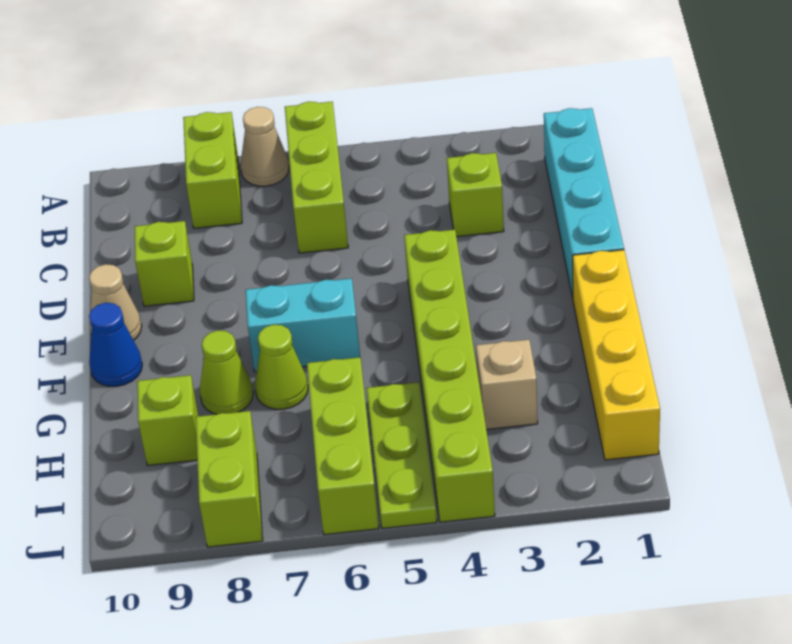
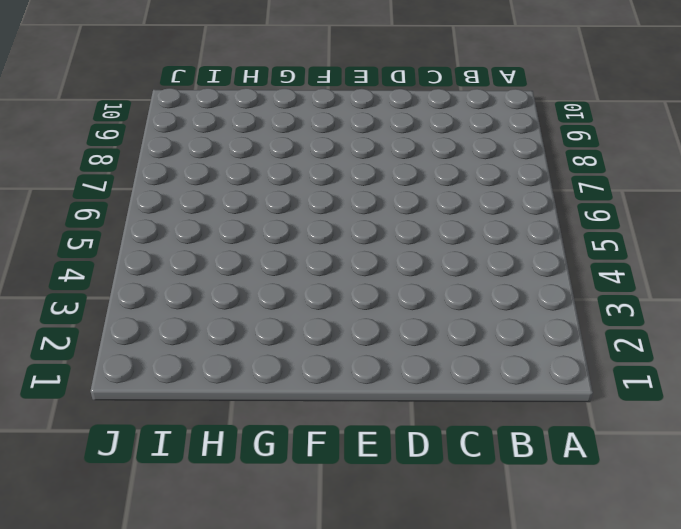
none -> lime brick A6:C6 level 1
none -> tan cone A7 level 1
none -> lime brick A8:B8 level 1

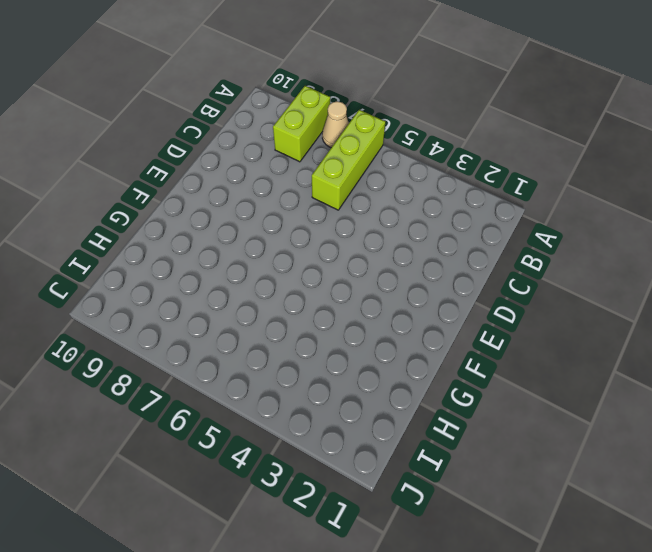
none -> cyan brick B1:E1 level 1
none -> lime brick C3 level 1
none -> lime brick D9 level 1

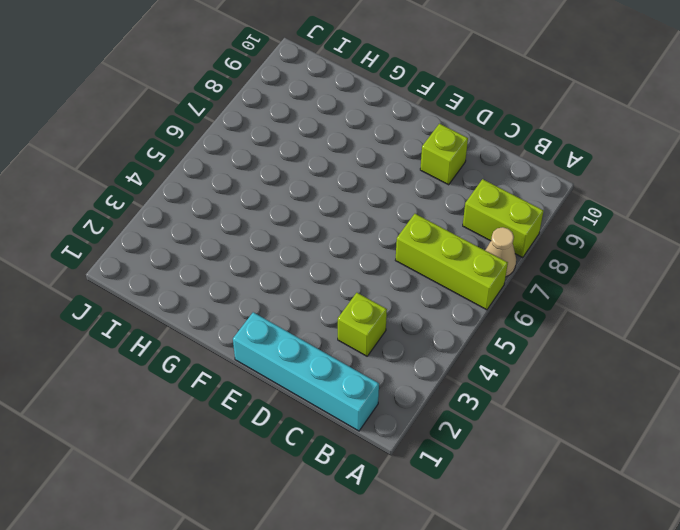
none -> lime brick E4:J4 level 1
none -> tan cone E10 level 1
none -> yellow brick F1:I1 level 1

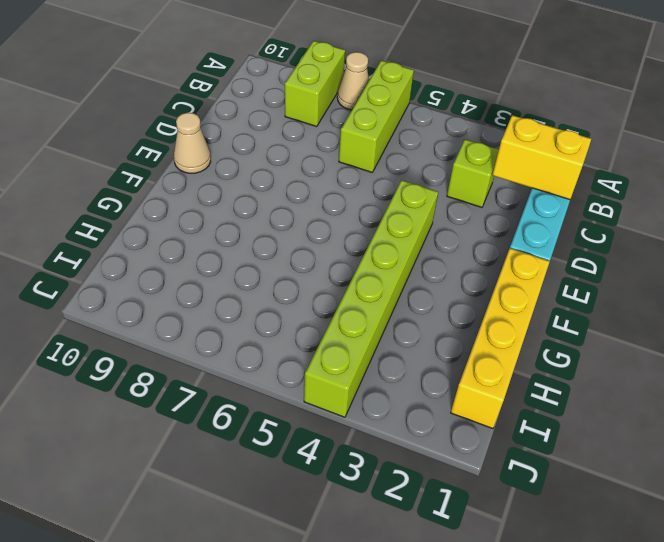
yellow brick C1:C2 level 2 -> none
none -> lime brick D9 level 1
none -> cyan brick F6:F7 level 1
none -> blue cone F10 level 1

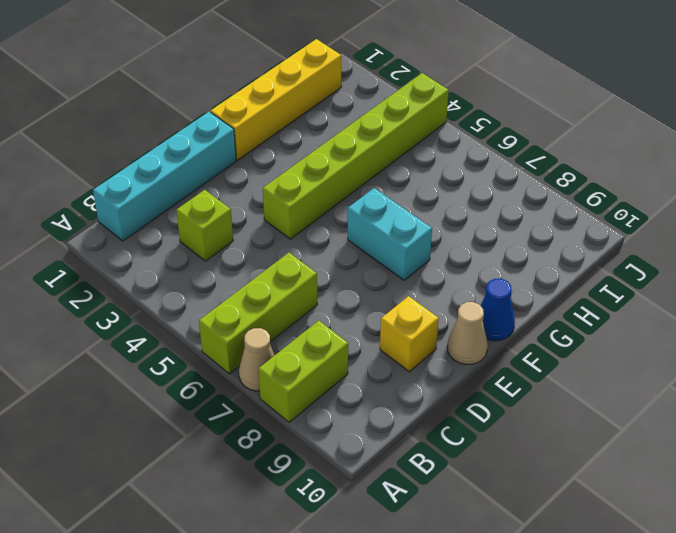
yellow brick D9 level 1 -> lime brick D9 level 1
none -> lime cone G7 level 1
none -> lime cone G8 level 1
none -> tan brick H3 level 1

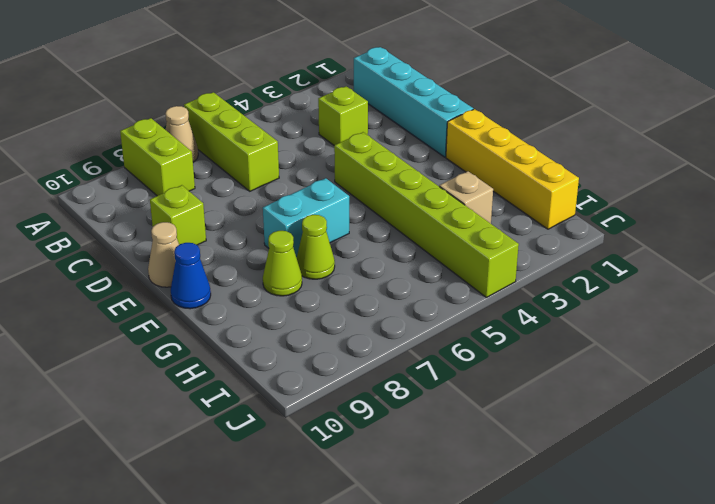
none -> lime plate H5:J5 level 1
none -> lime brick H6:J6 level 1
none -> lime brick H9 level 1

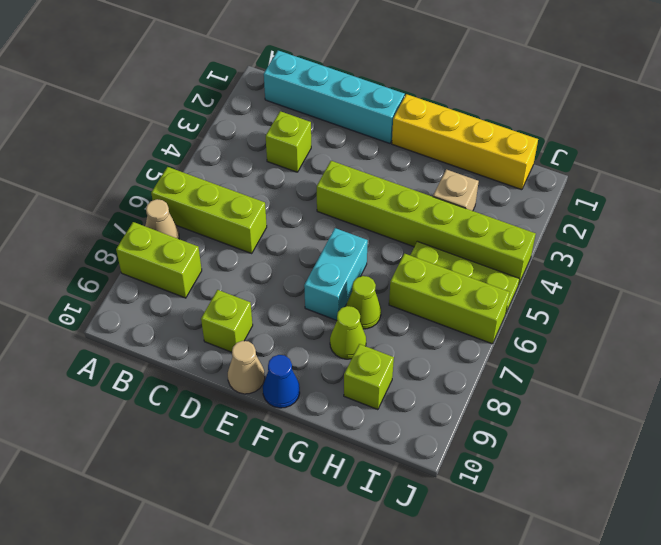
none -> lime brick I8:J8 level 1

